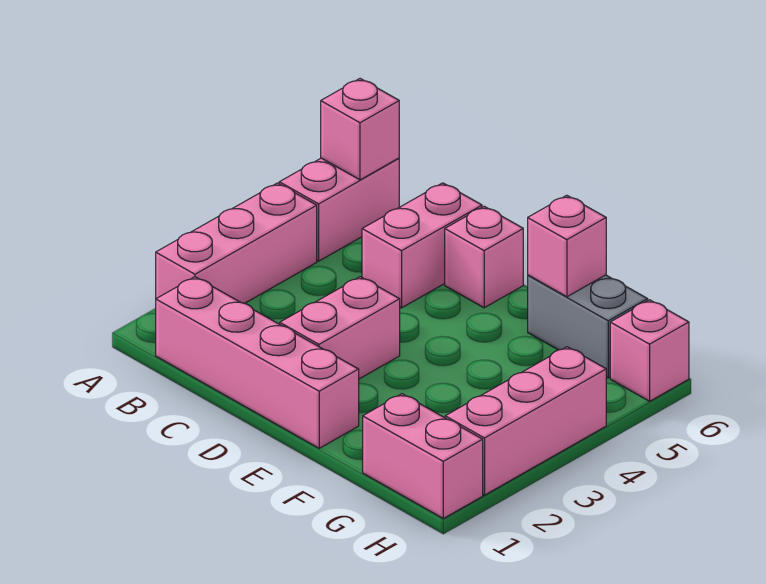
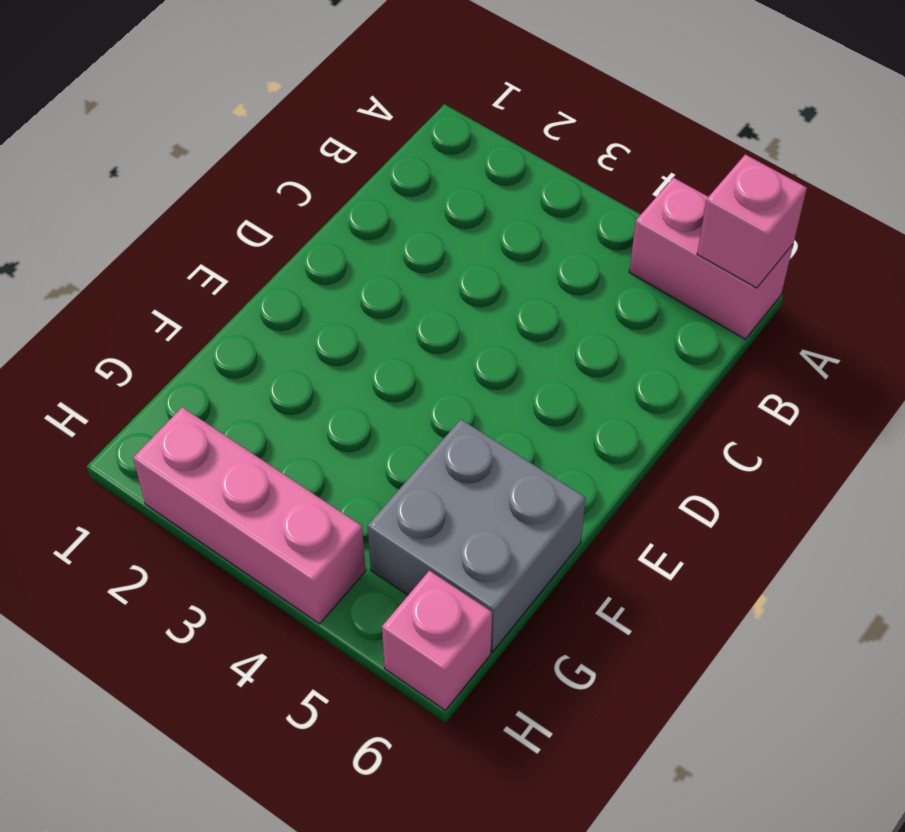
grey brick F5:G6 level 1 -> grey brick F6:G6 level 1
none -> pink brick A2:A4 level 1
none -> pink brick B1:E1 level 1
none -> pink brick C5:C6 level 1

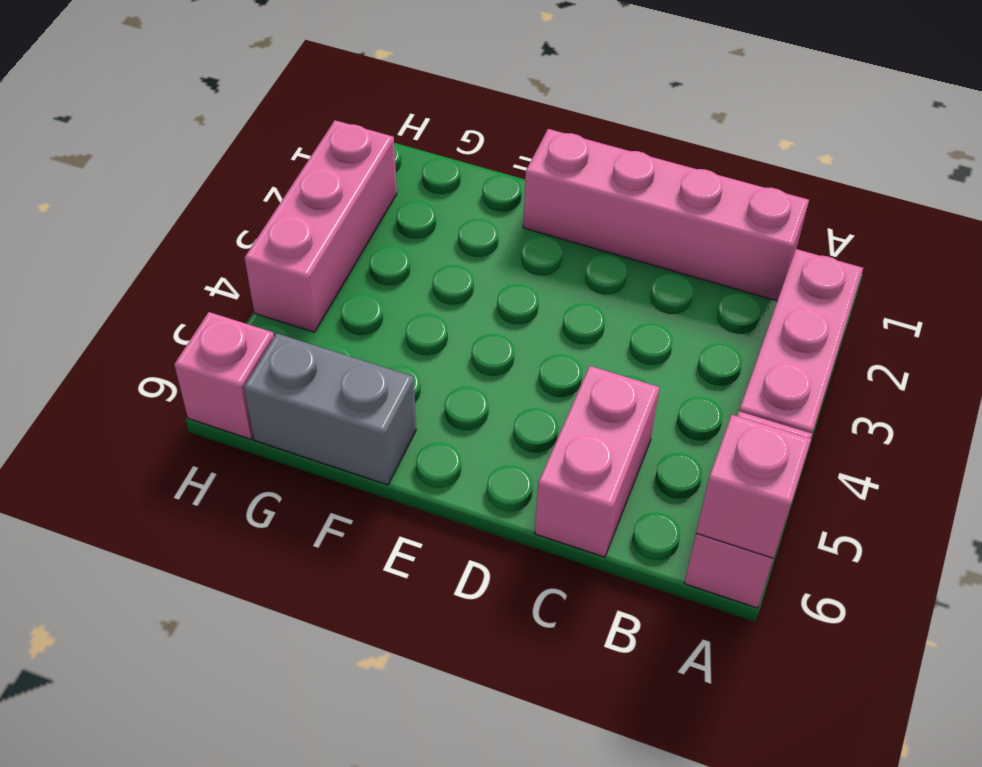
none -> pink brick D2:D3 level 1
none -> pink brick D6 level 1
none -> pink brick G1:H1 level 1

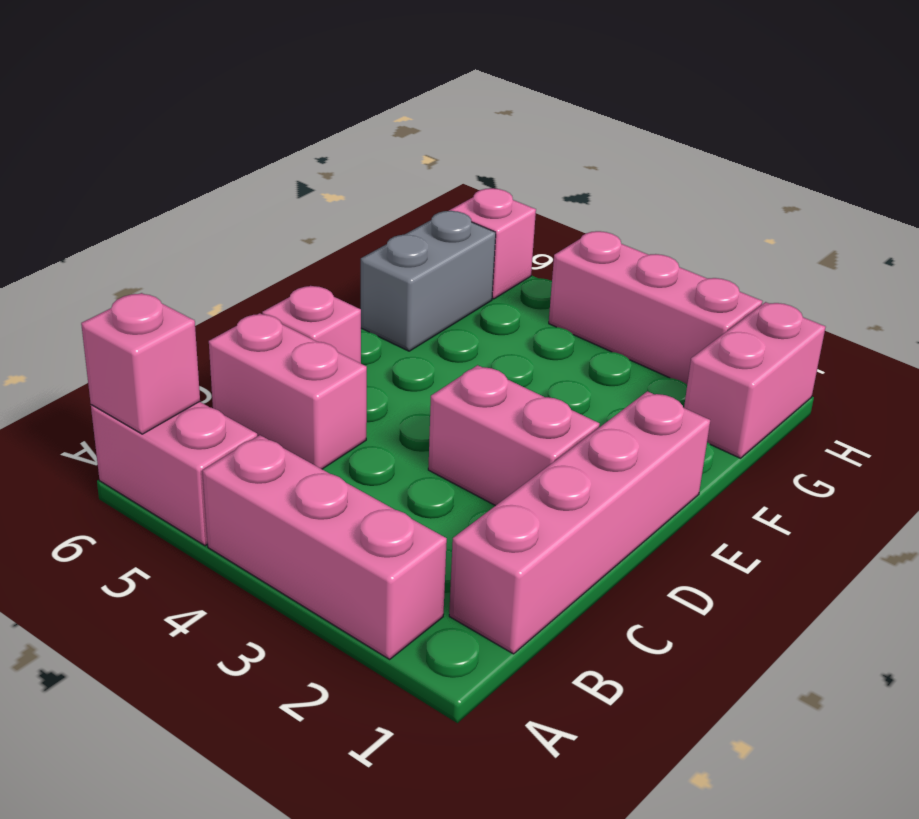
none -> pink brick F6 level 2

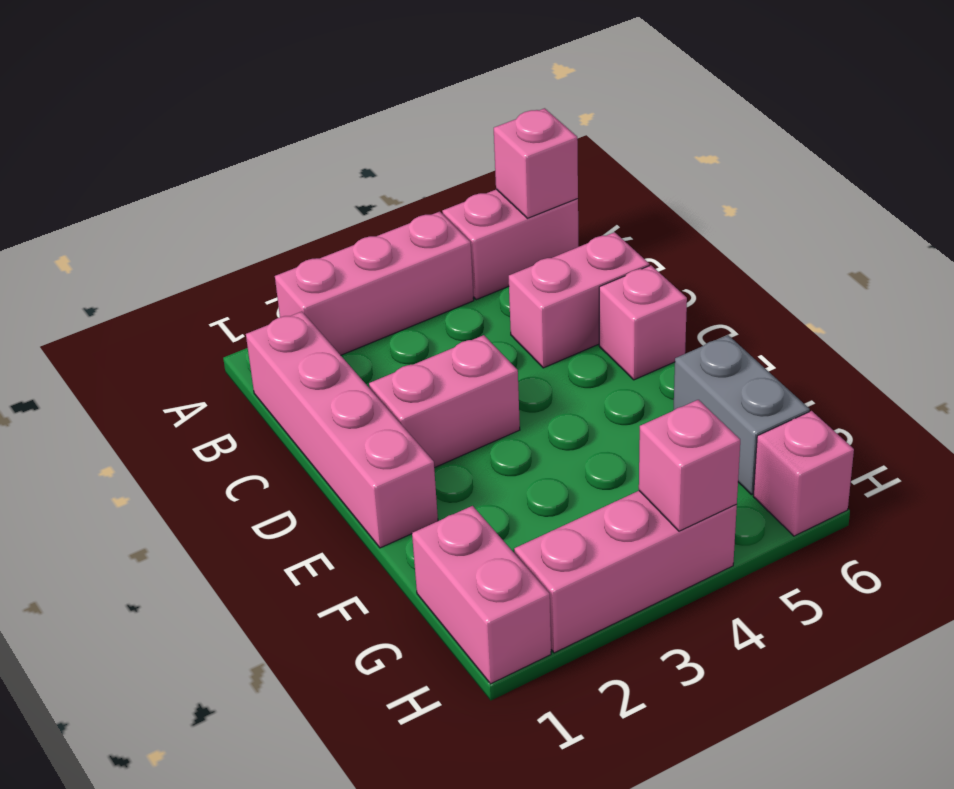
pink brick H4 level 2 -> pink brick F6 level 2

